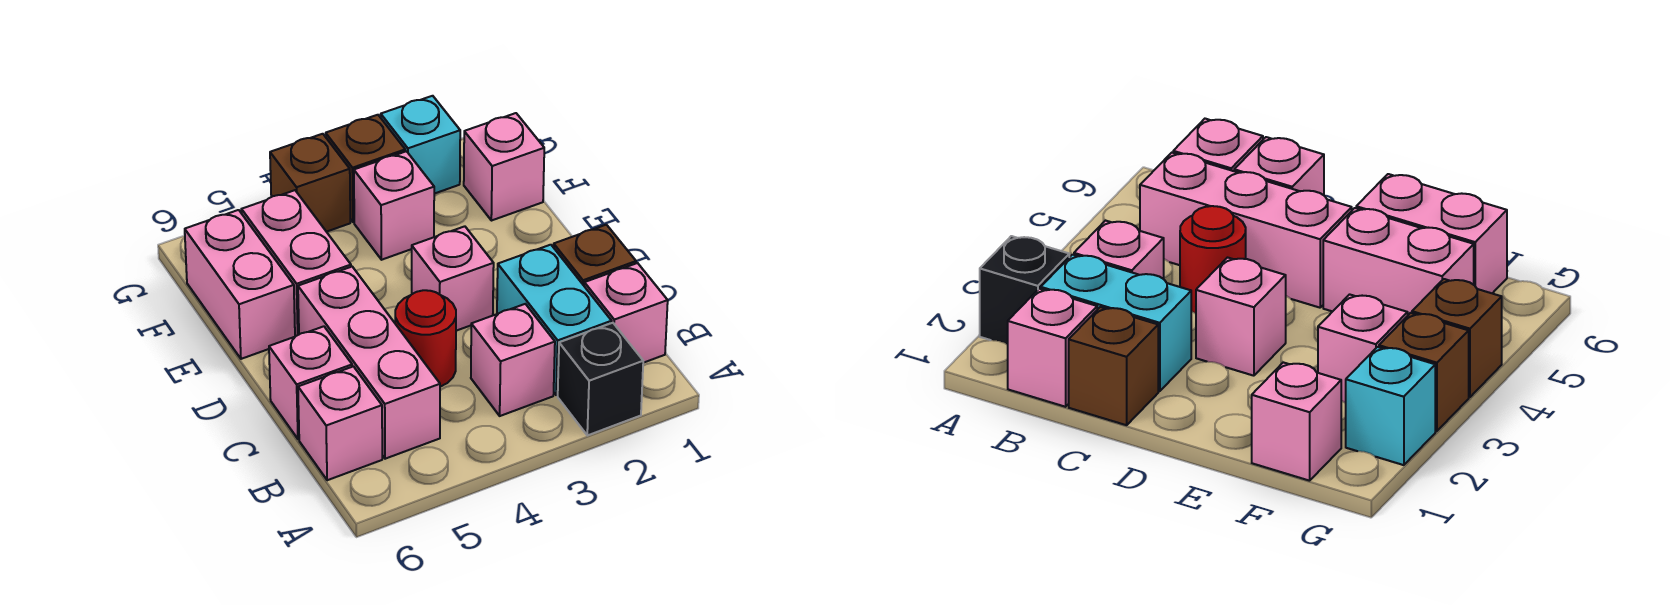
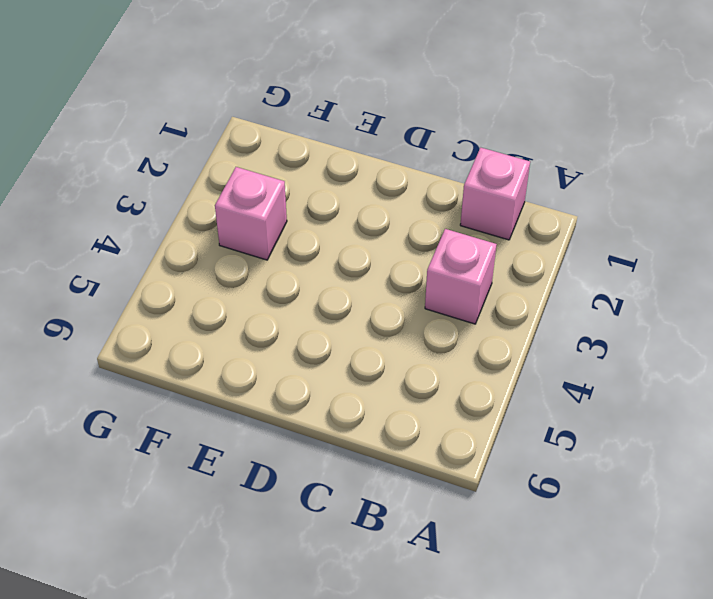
none -> black brick A2 level 1
none -> cyan brick B2:C2 level 1
none -> pink brick B5:D5 level 1

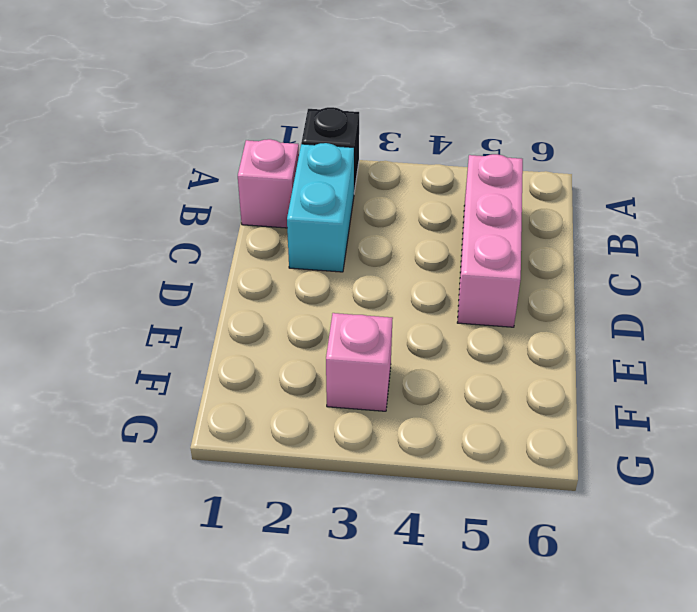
none -> pink brick B3 level 1
none -> pink brick B6 level 1
none -> brown brick C1 level 1

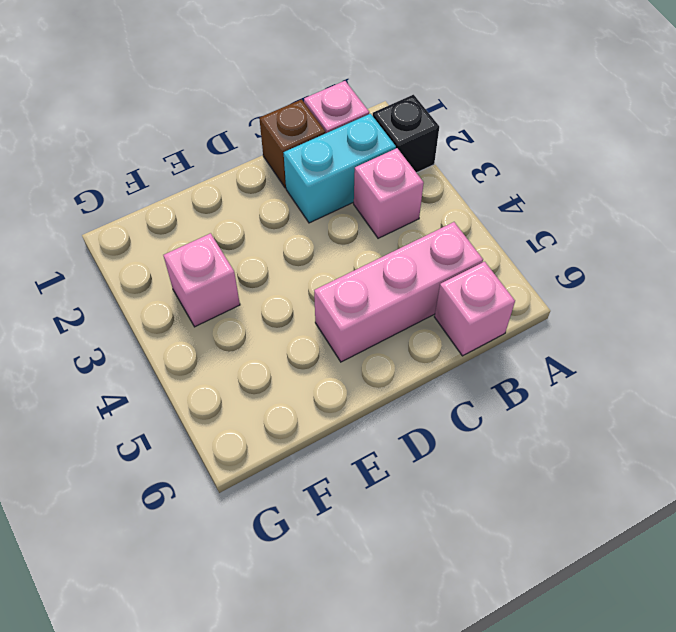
none -> red round brick C4 level 1
none -> pink brick C6 level 1
none -> pink brick D3 level 1

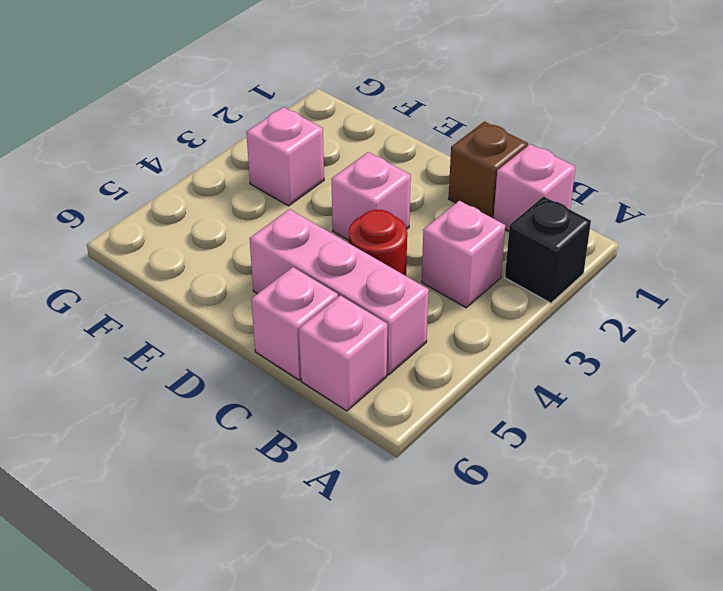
none -> cyan brick B2:C2 level 1
none -> pink brick E5:F5 level 1
none -> pink brick E6:F6 level 1

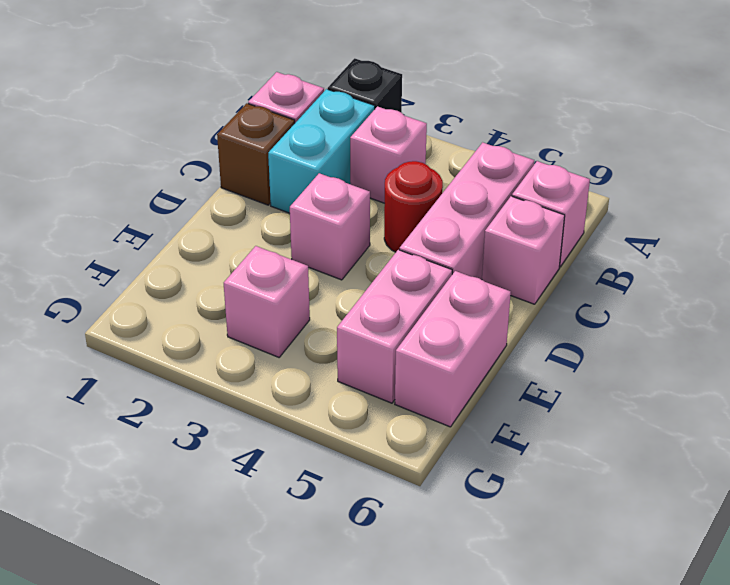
none -> pink brick F1 level 1
none -> cyan brick G2 level 1
none -> brown brick G3 level 1

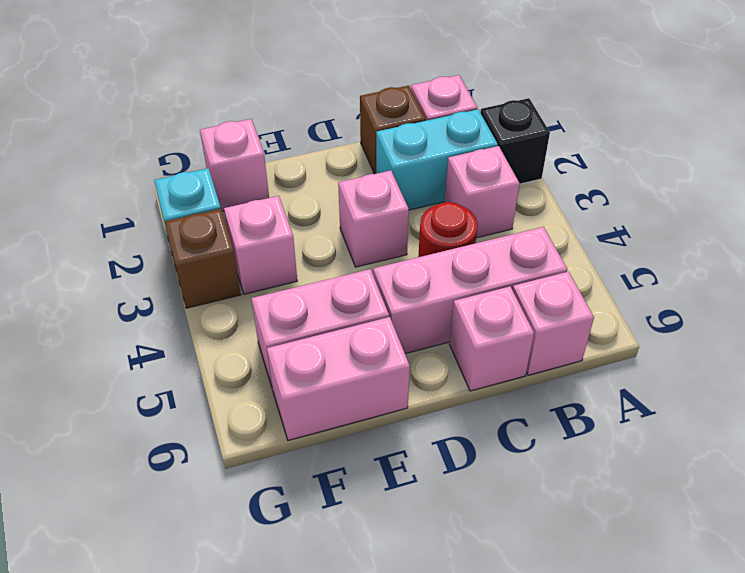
none -> brown brick G4 level 1

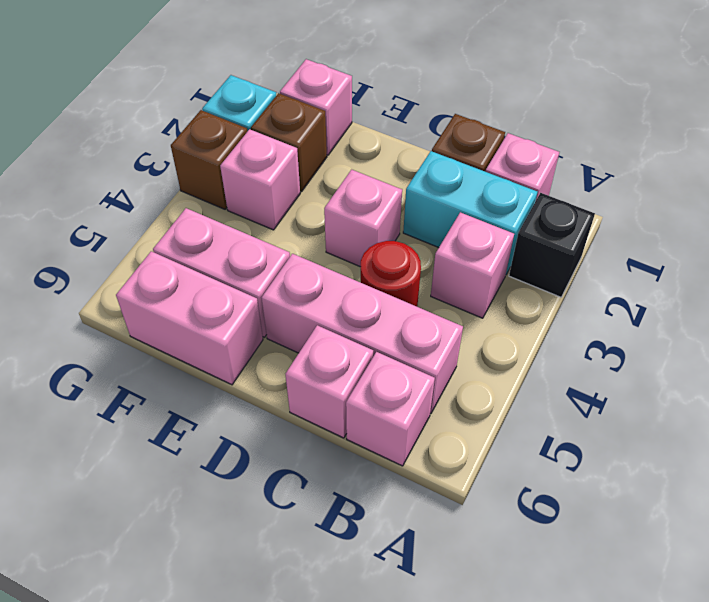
brown brick F2 level 1 -> brown brick G4 level 1

